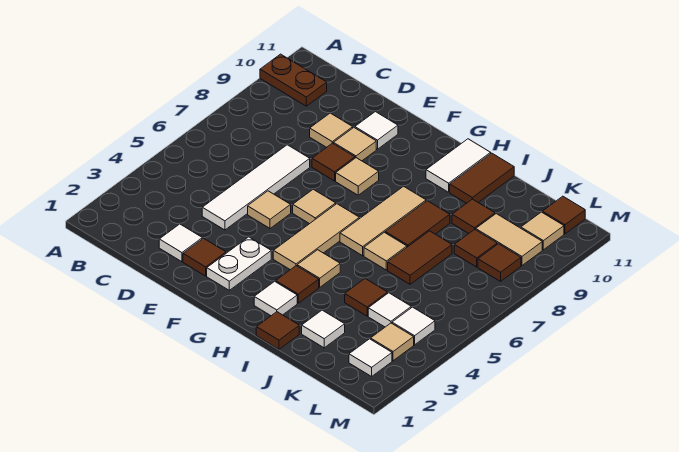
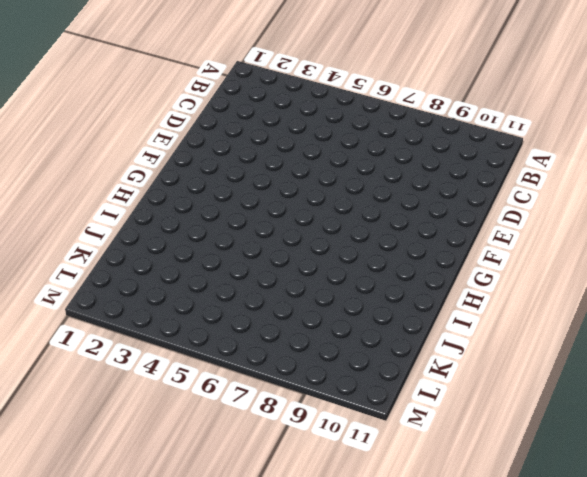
none -> brown plate A10:B10 level 1
none -> white tile D2 level 1
none -> white tile D4:D7 level 1
none -> tan tile D9 level 1

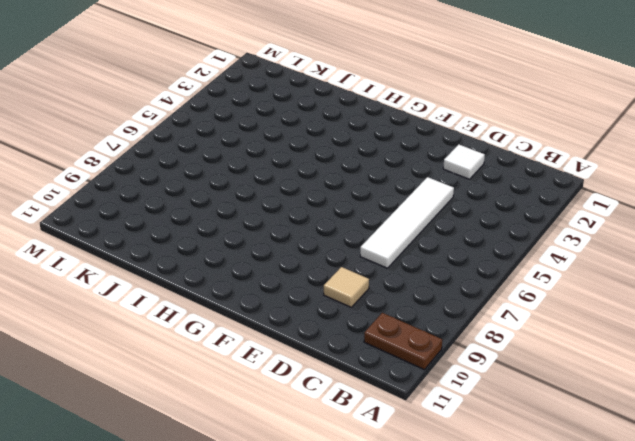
none -> brown tile E2 level 1
none -> tan tile E5 level 1
none -> brown tile E8 level 1
none -> tan tile E9 level 1

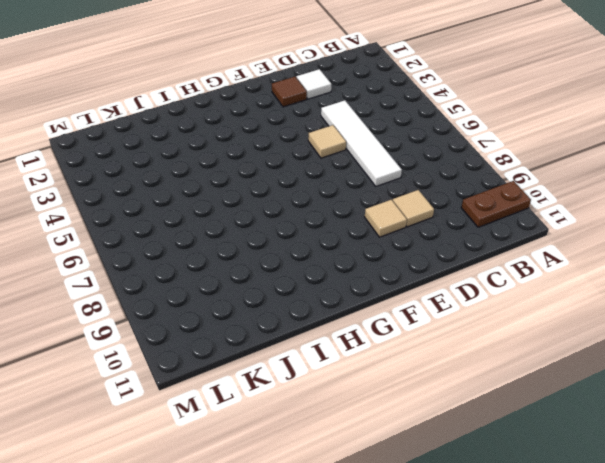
none -> brown tile E8 level 1
none -> white tile E10 level 1
none -> white plate F2:F3 level 1
none -> tan tile F6 level 1

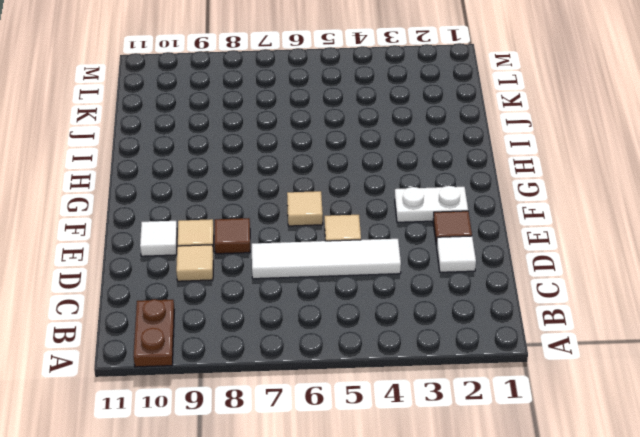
none -> tan tile F8 level 1
none -> tan tile G4:G6 level 1
none -> white tile H2 level 1
none -> brown tile H3 level 1

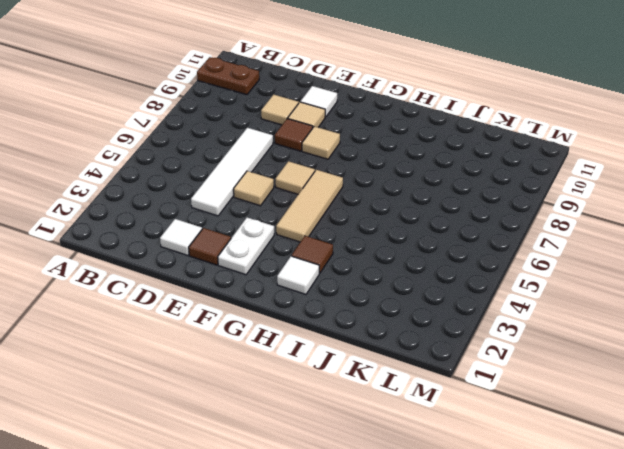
none -> tan tile H4 level 1
none -> tan tile H6:H8 level 1
none -> white tile H10:H11 level 1
none -> brown tile I1 level 1

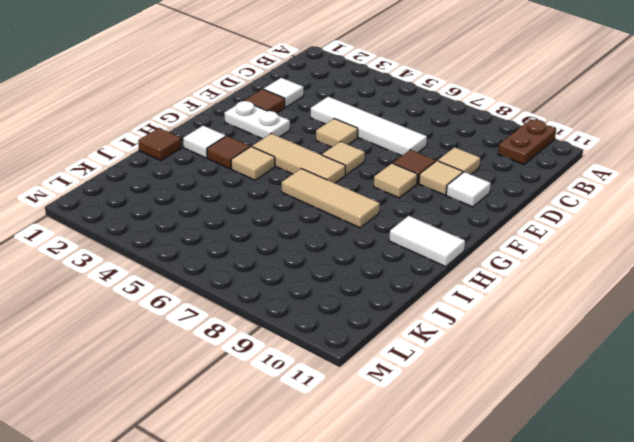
none -> tan tile I6 level 1
none -> brown tile I7:I8 level 1
none -> brown tile I10:I11 level 1
none -> white tile J2 level 1

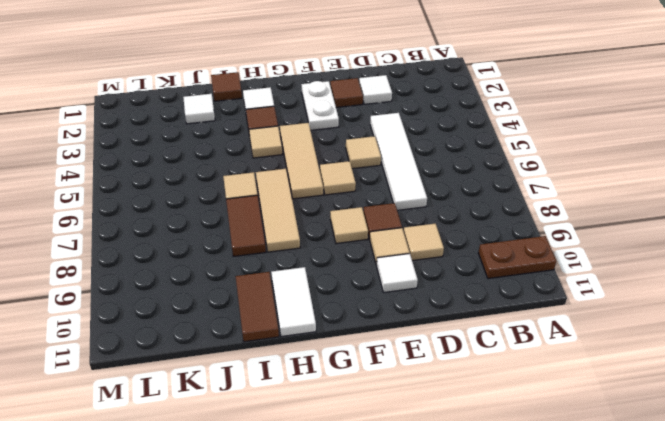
none -> brown tile J4 level 1
none -> brown tile J6:J7 level 1
none -> brown tile J9 level 1
none -> white tile K4 level 1

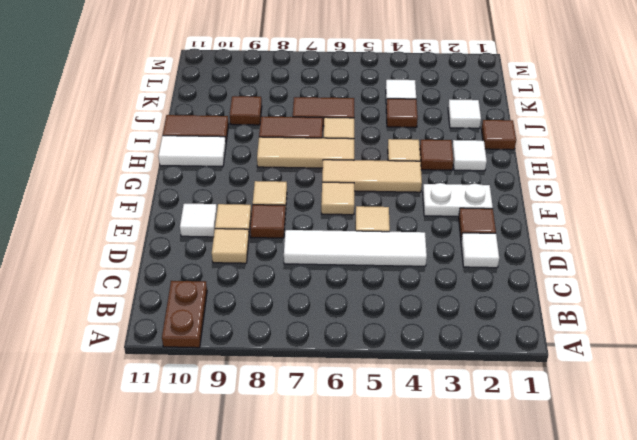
none -> brown tile K8 level 1
none -> tan tile K9:L9 level 1
none -> white tile L2 level 1
none -> tan tile L3 level 1

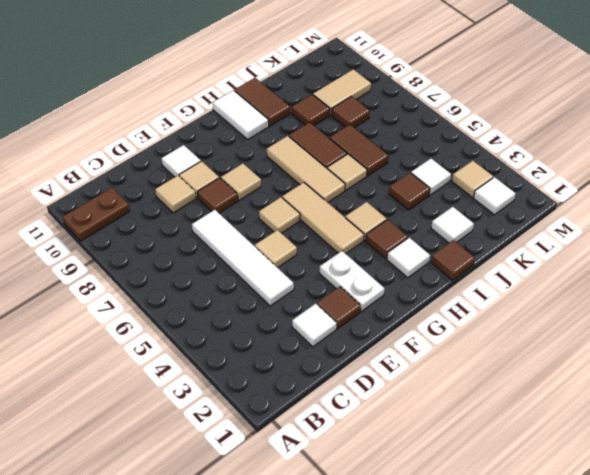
none -> white tile L4 level 1
none -> brown tile L8 level 1
none -> tan tile L10 level 1
none -> brown tile L11 level 1

